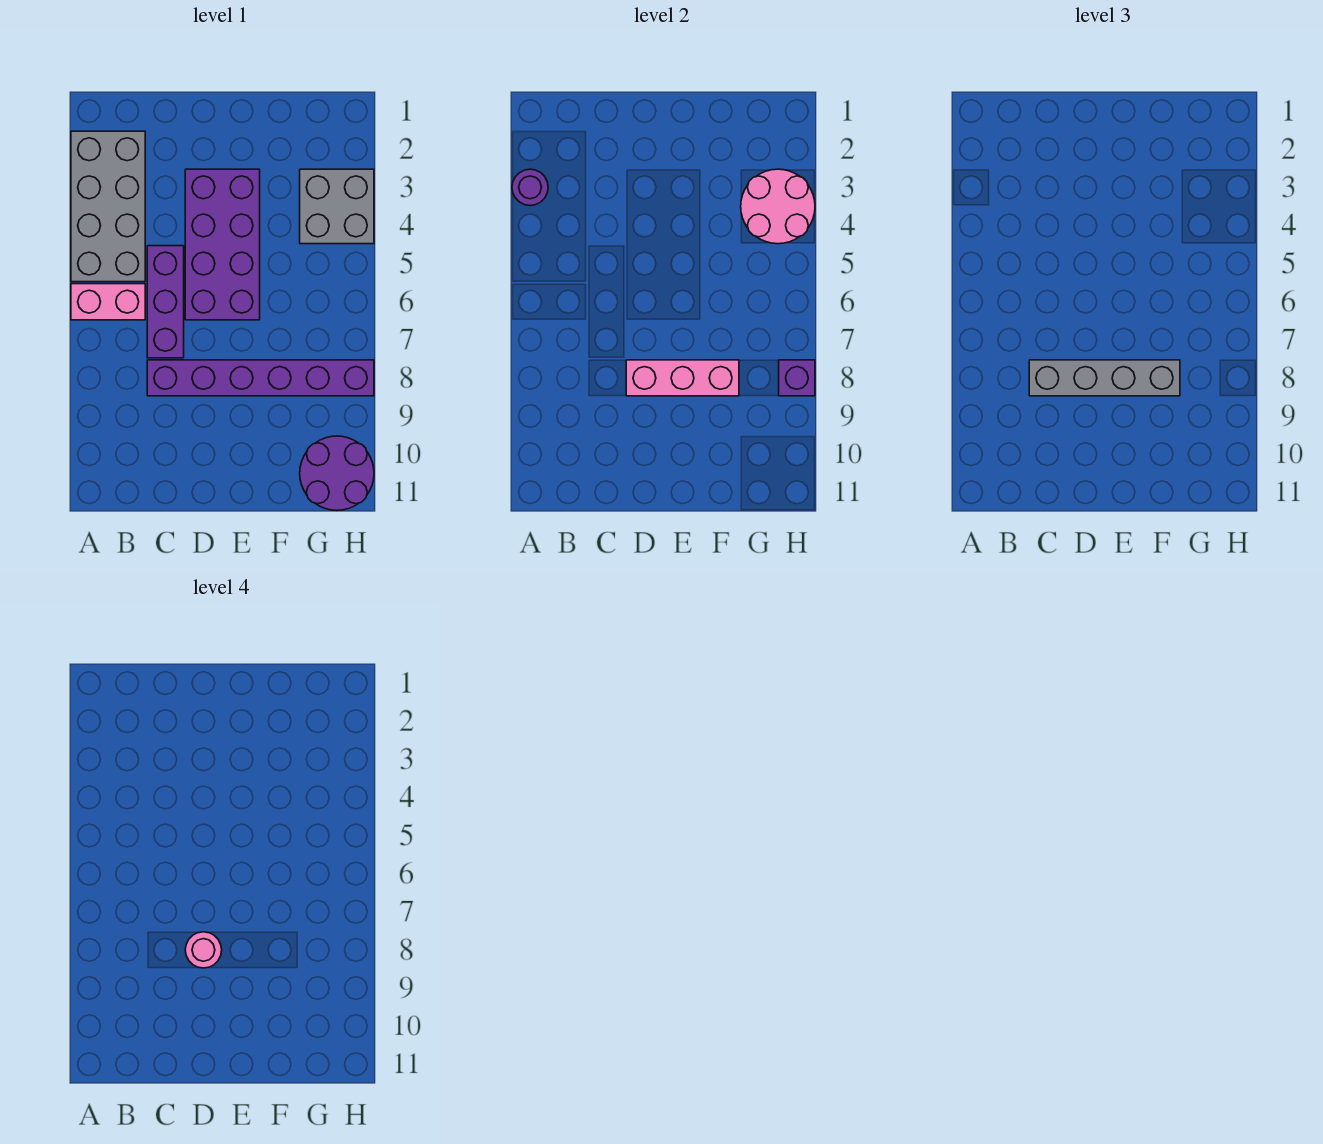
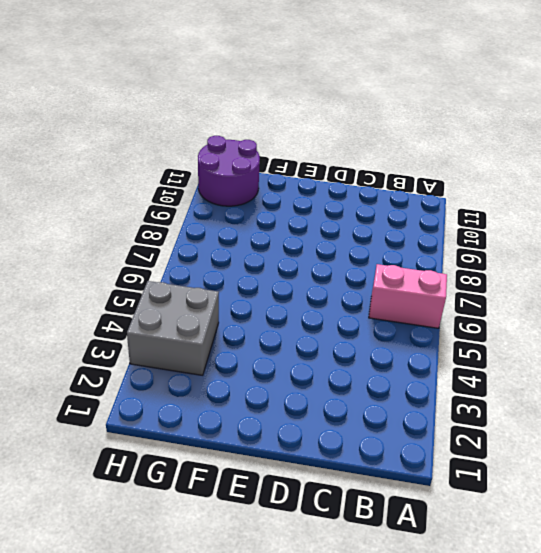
none -> grey brick A2:B5 level 1
none -> purple brick C5:C7 level 1
none -> purple brick C8:H8 level 1

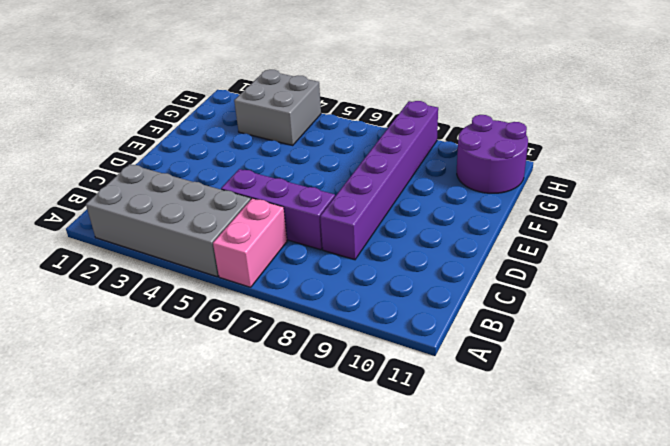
none -> purple brick D3:E6 level 1
none -> purple round brick A3 level 2
none -> pink brick D8:F8 level 2

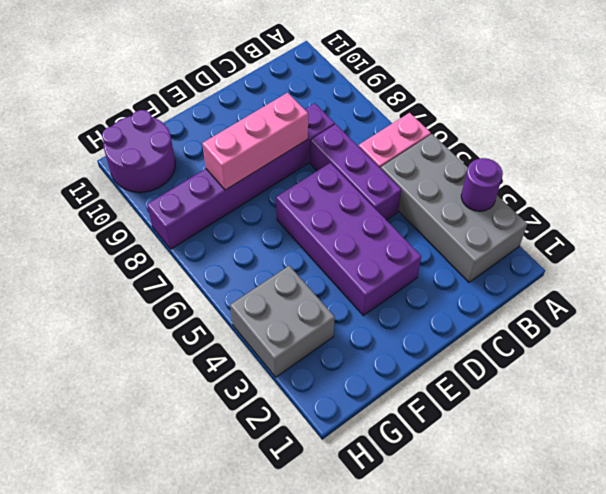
none -> pink round brick G3:H4 level 2
none -> purple brick H8 level 2
none -> grey brick C8:F8 level 3

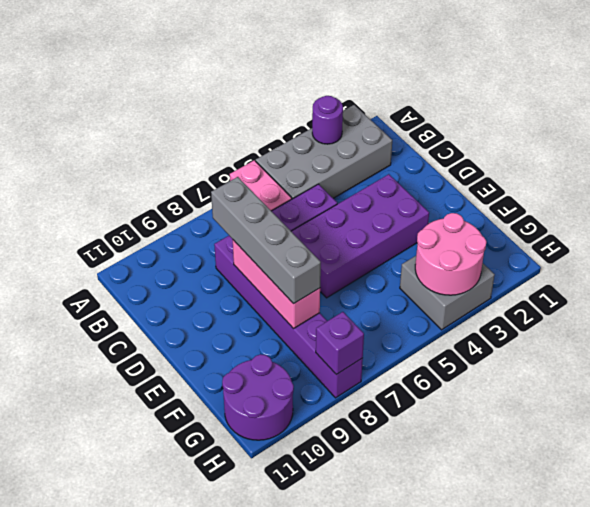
none -> pink round brick D8 level 4

